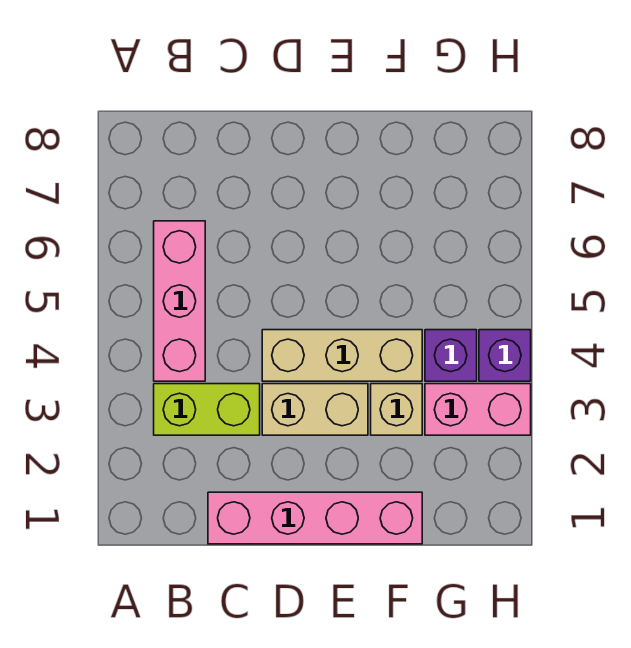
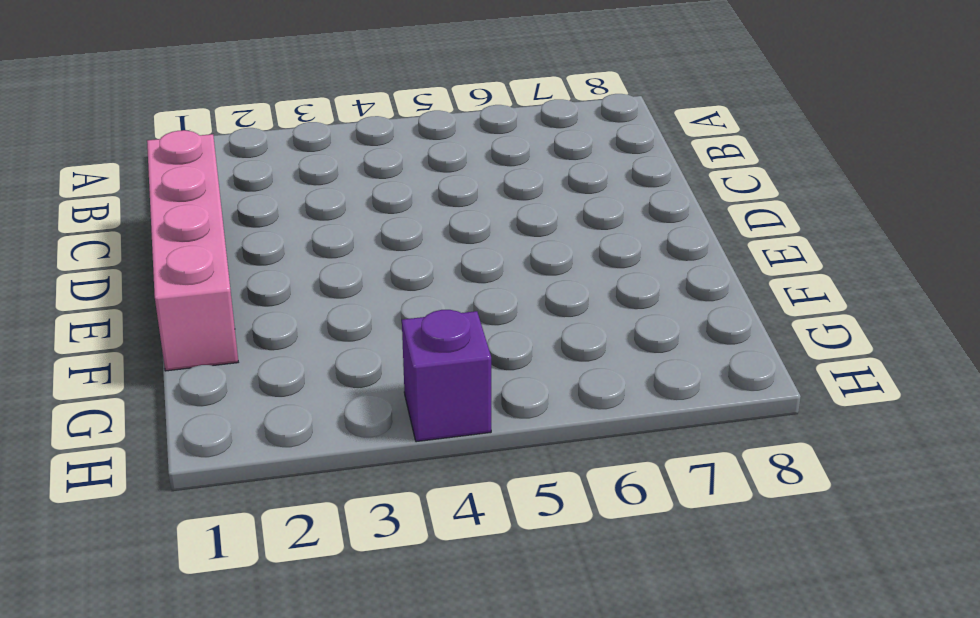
none -> lime brick B3:C3 level 1
none -> pink brick B4:B6 level 1

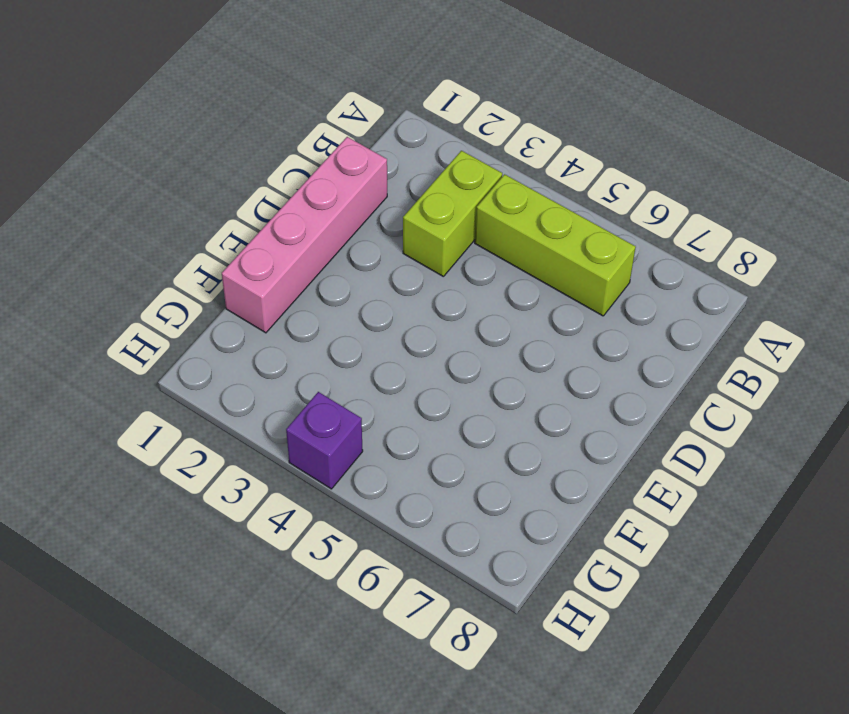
lime brick B4:B6 level 1 -> pink brick B4:B6 level 1
none -> tan brick D3:E3 level 1
none -> tan brick D4:F4 level 1

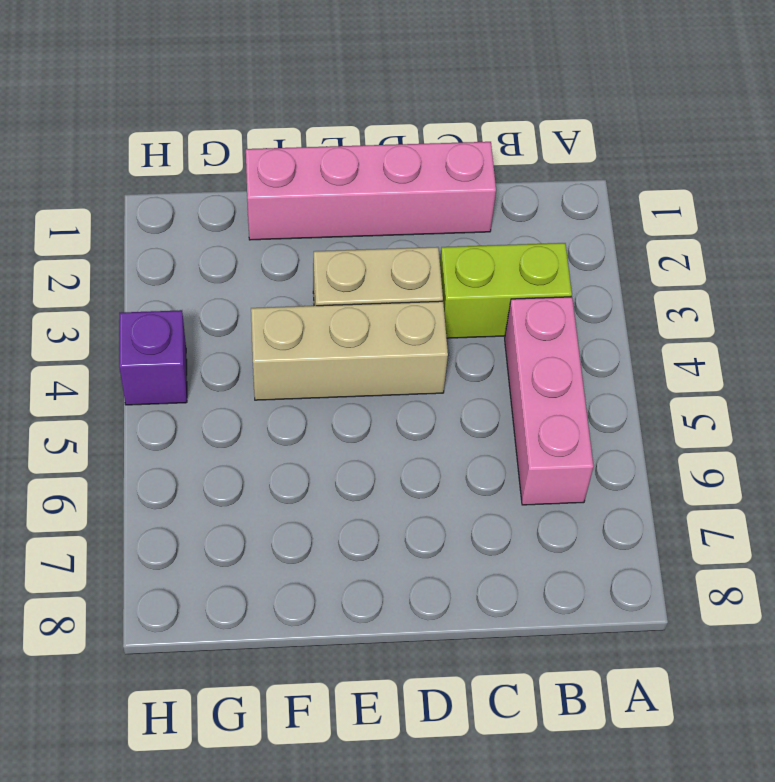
none -> tan brick F3 level 1
none -> pink brick G3:H3 level 1

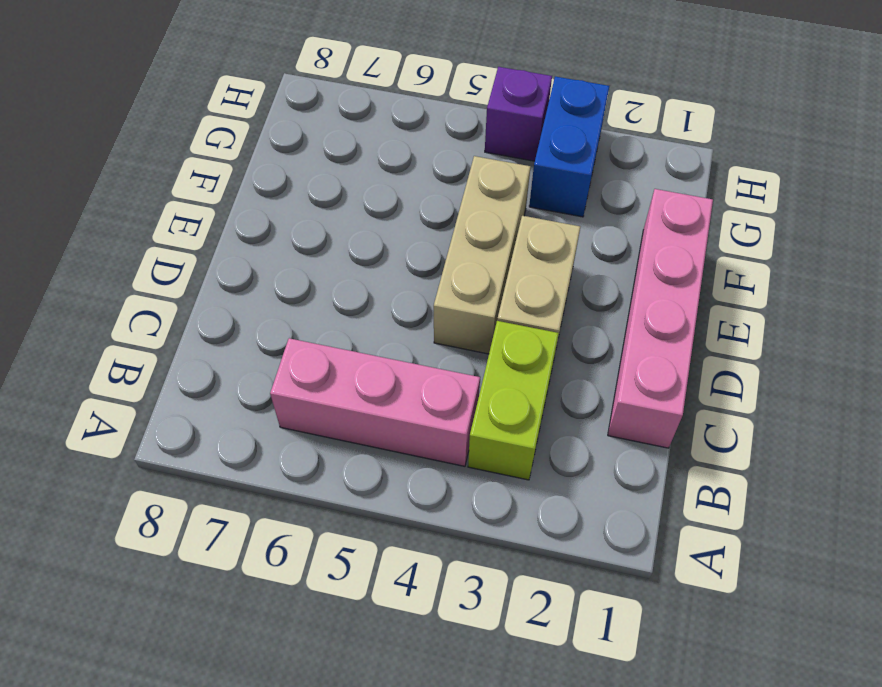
blue brick G3:H3 level 1 -> pink brick G3:H3 level 1
none -> tan brick F3 level 1
none -> purple brick G4 level 1

